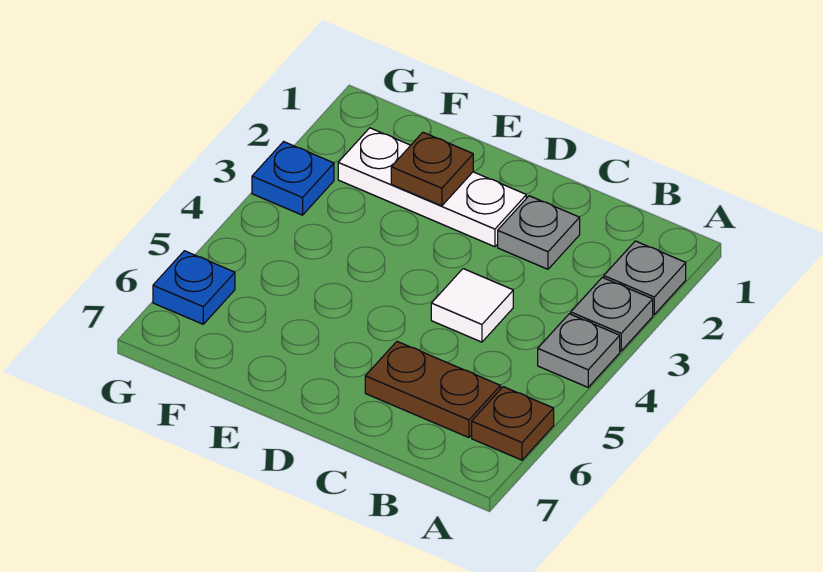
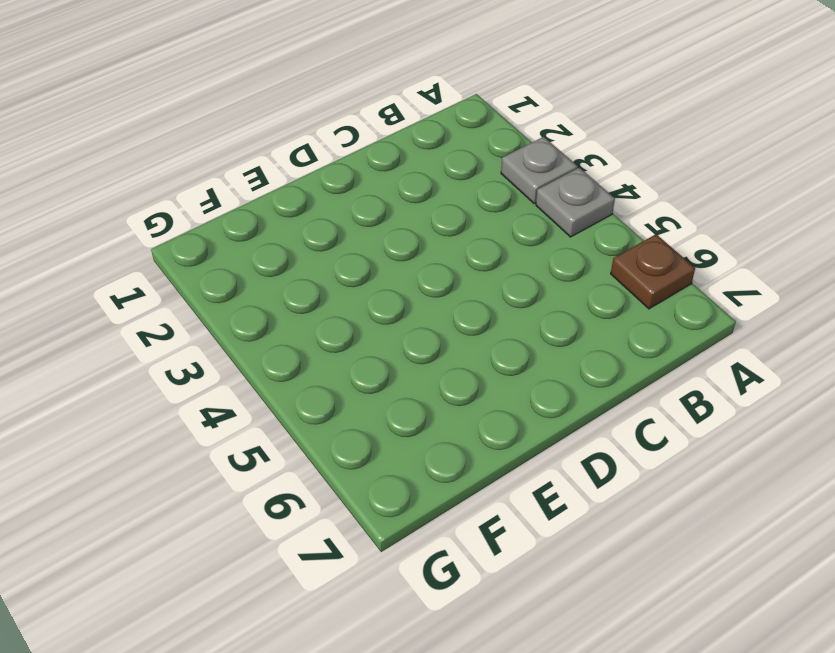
none -> grey plate A2 level 1
none -> brown plate B6:C6 level 1

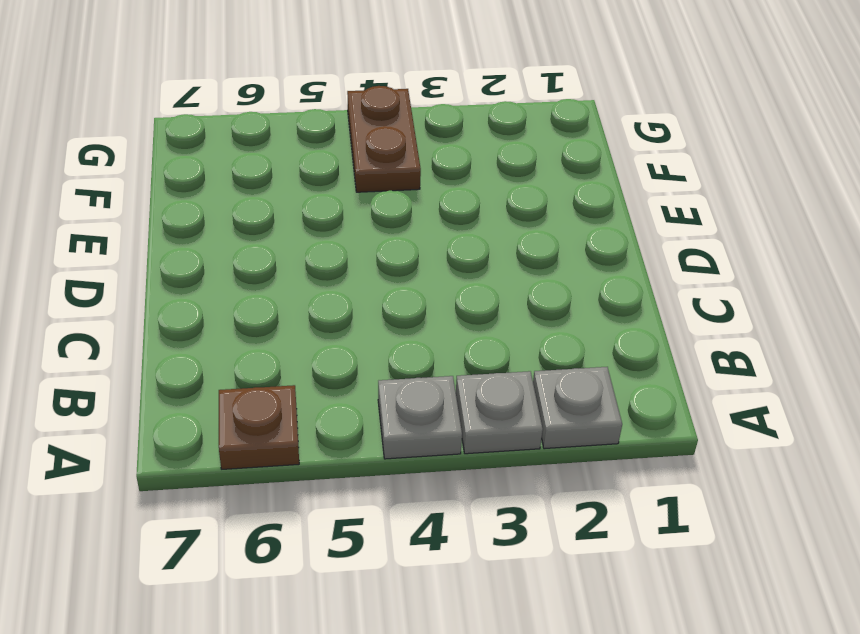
brown plate F4:G4 level 1 -> brown plate B6:C6 level 1
none -> grey plate C2 level 1
none -> white tile C4 level 1

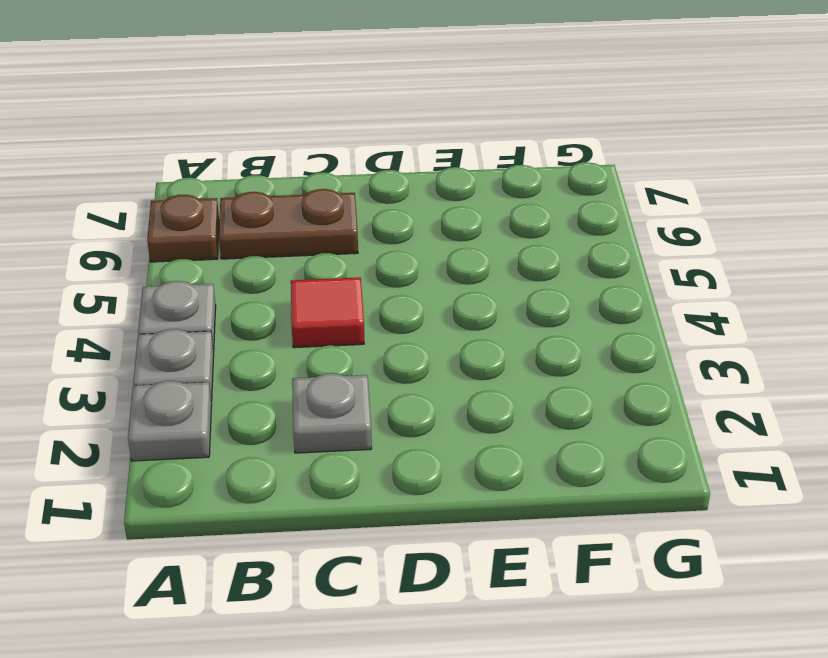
red tile C4 level 1 -> white tile C4 level 1
none -> white plate D2:F2 level 1
none -> blue plate G3 level 1

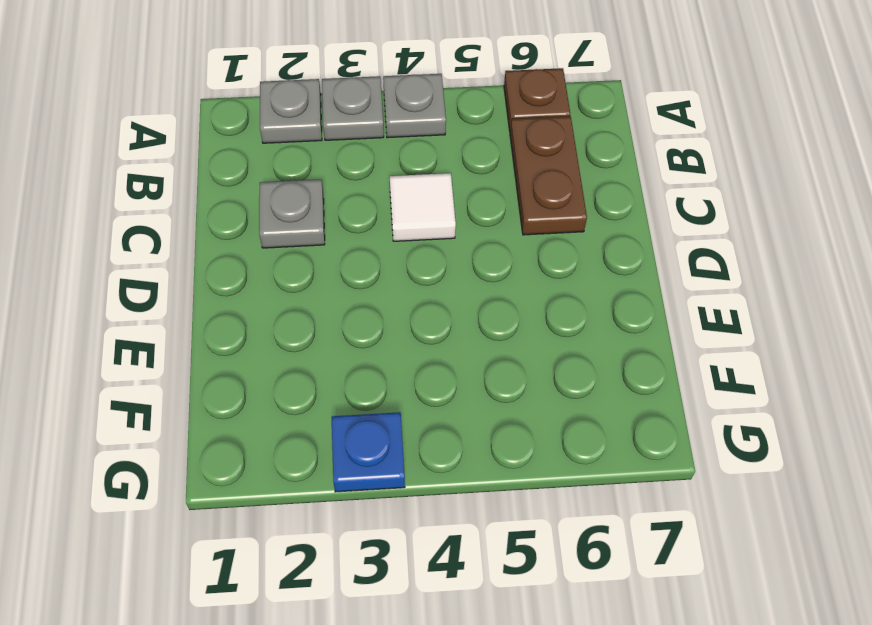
none -> white plate D2:F2 level 1
none -> blue plate G6 level 1

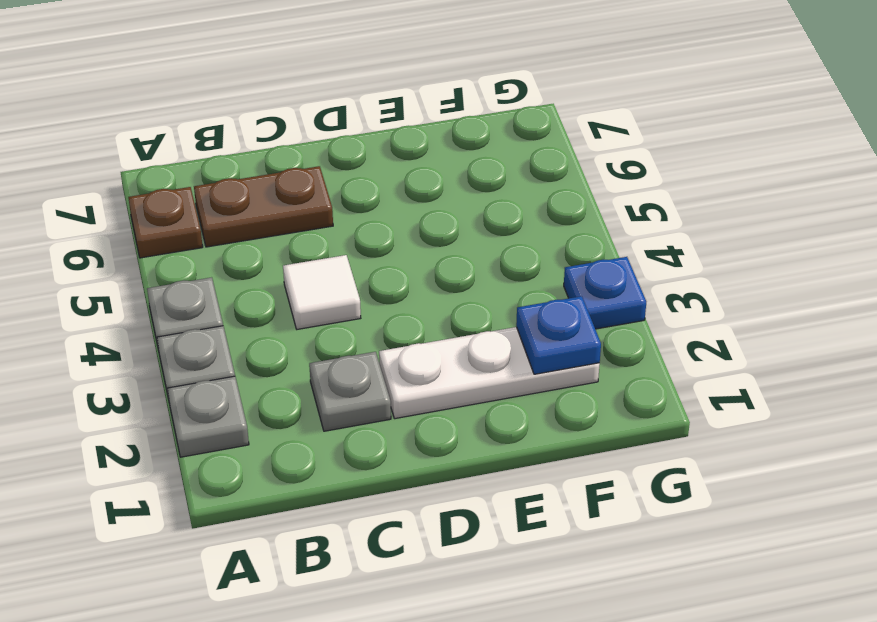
blue plate F2 level 2 -> blue plate G6 level 1
none -> brown plate E2 level 2

